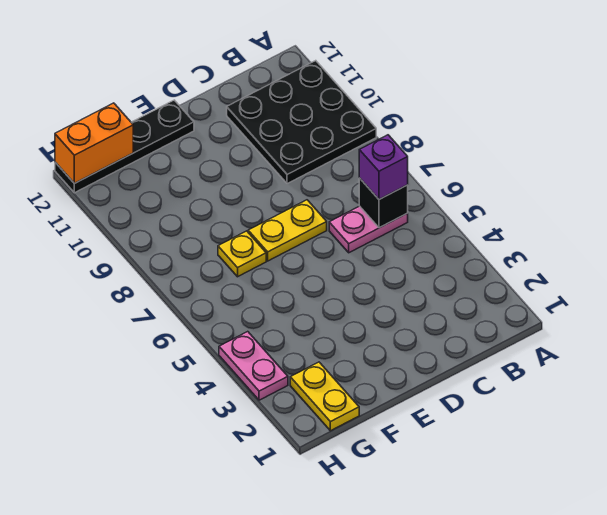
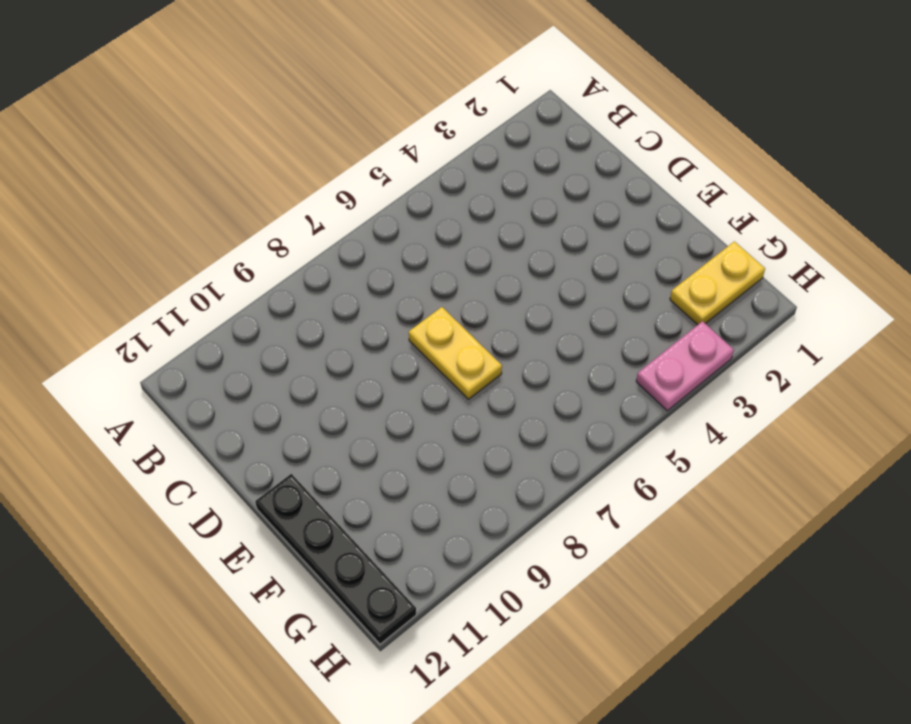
none -> black plate A9:C11 level 1
none -> pink plate B6:C6 level 1

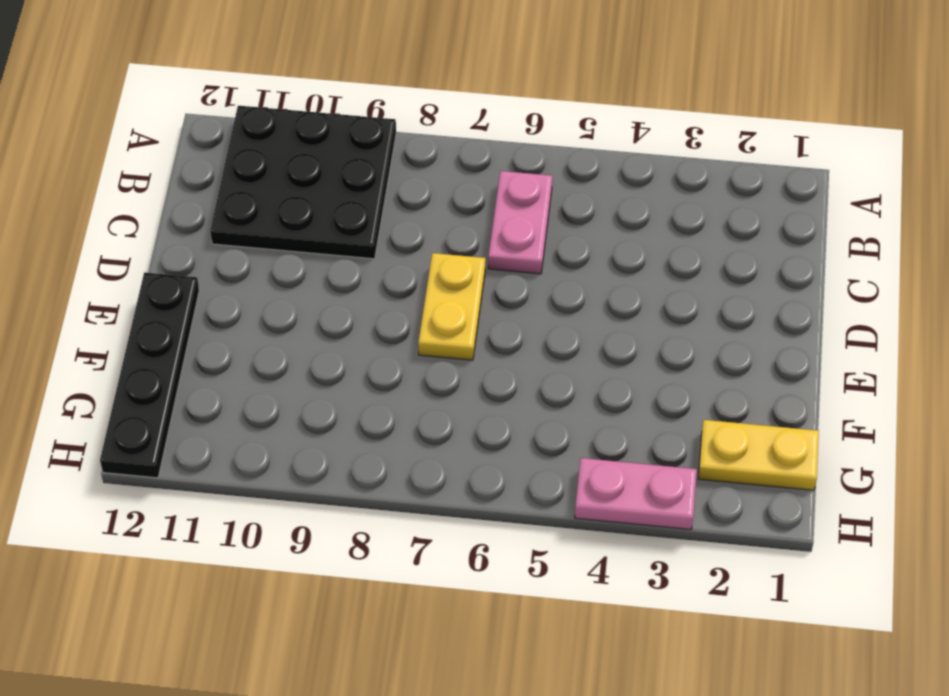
none -> yellow plate F7 level 1
none -> black brick B6 level 2

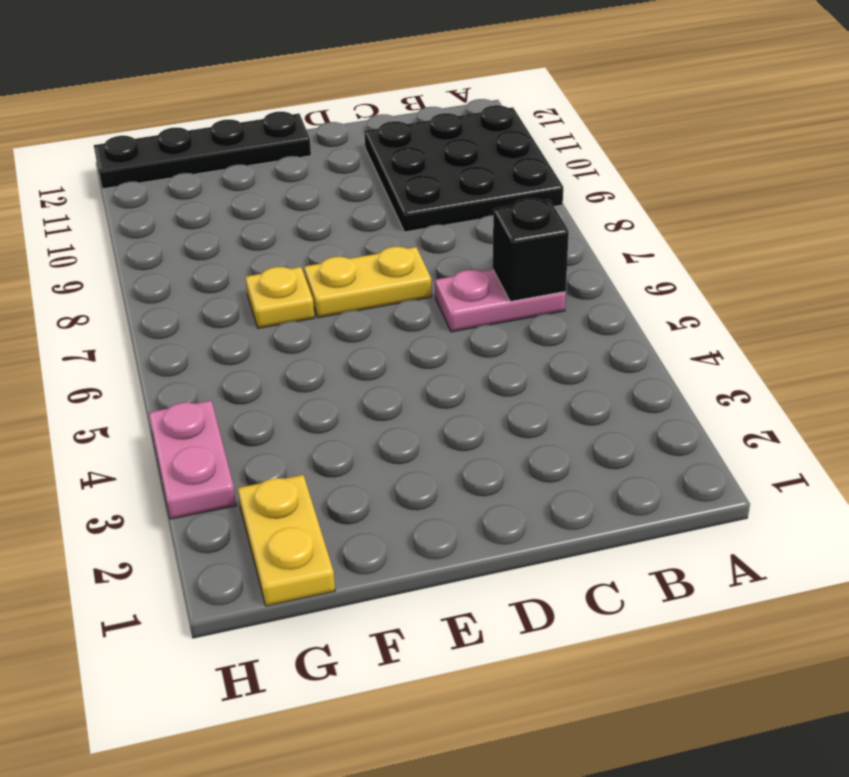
none -> orange brick G12:H12 level 2
none -> purple brick B6 level 3

